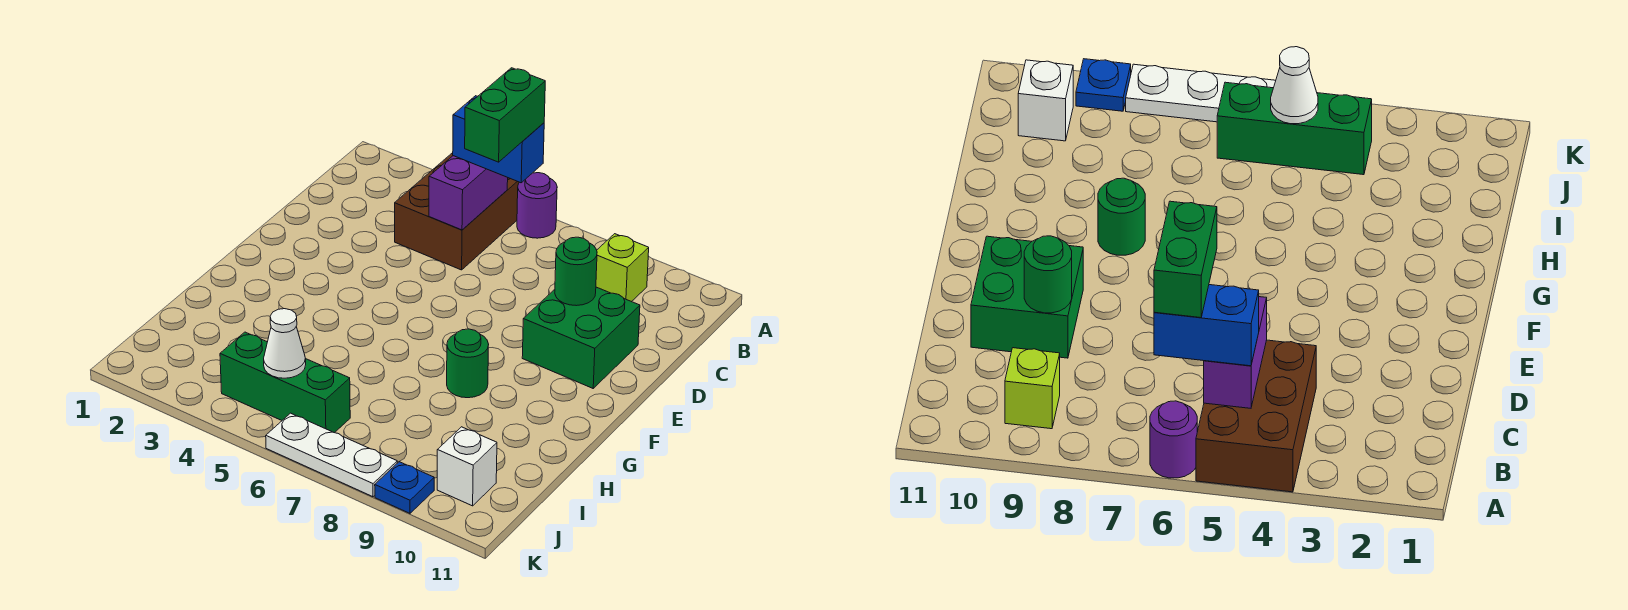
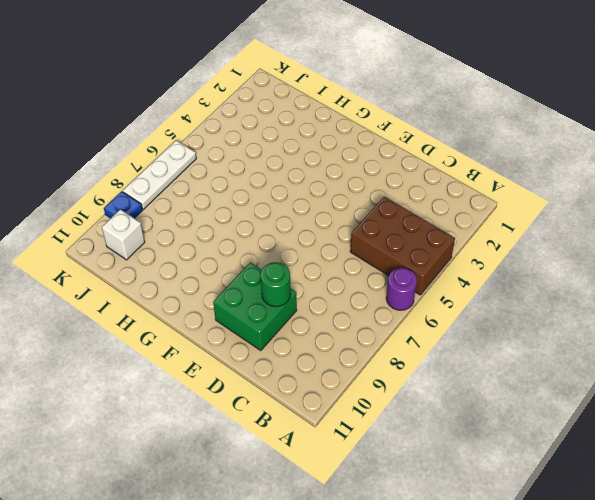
none -> lime brick B9 level 1
none -> green round brick G8 level 1
none -> green brick J4:J6 level 1

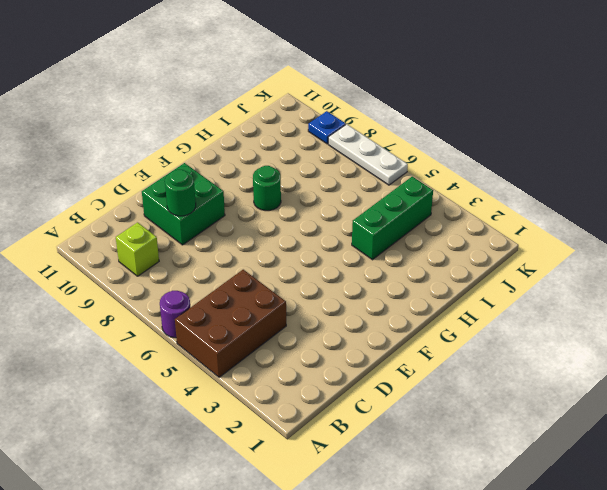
green brick H4:J4 level 1 -> green brick J4:J6 level 1
none -> white brick J10 level 1
none -> purple brick B5:C5 level 2
none -> white cone J5 level 2

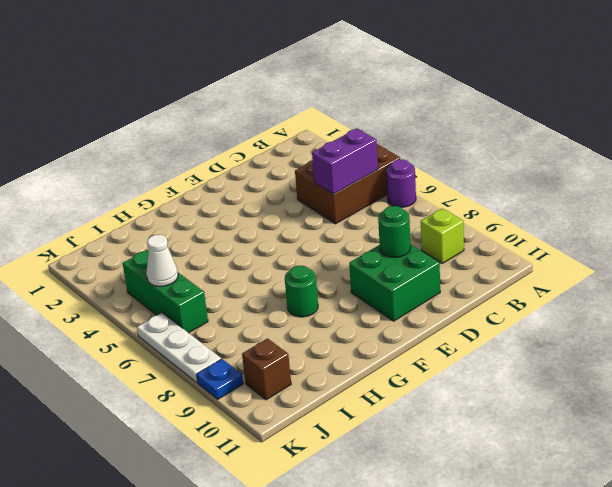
brown brick J10 level 1 -> white brick J10 level 1
none -> blue brick B5:B6 level 3
none -> green brick B6:C6 level 4

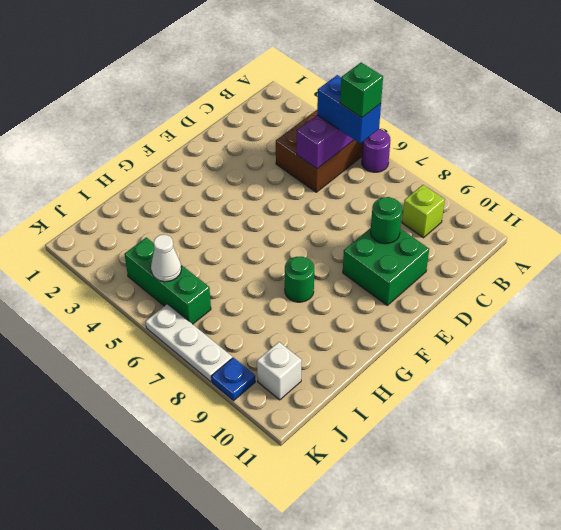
green brick B6 level 4 -> green brick B6:C6 level 4

